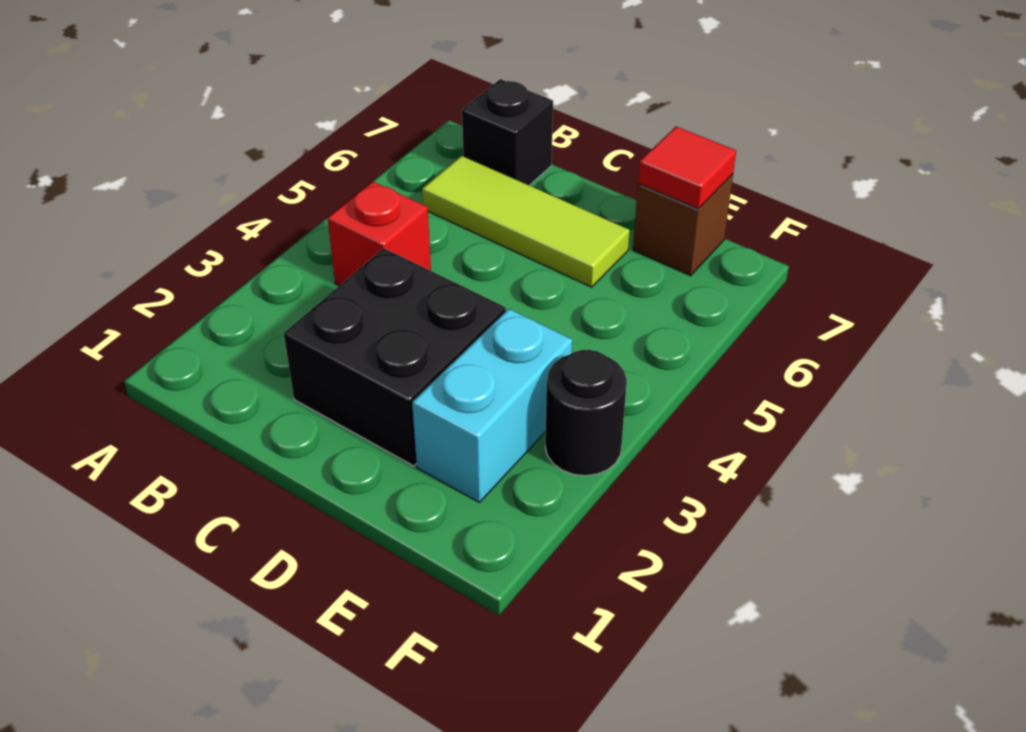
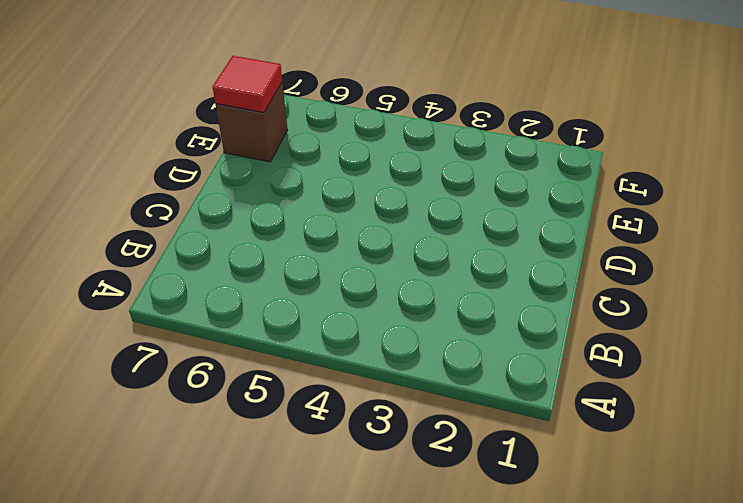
none -> red brick B4 level 1
none -> lime tile B6:D6 level 1

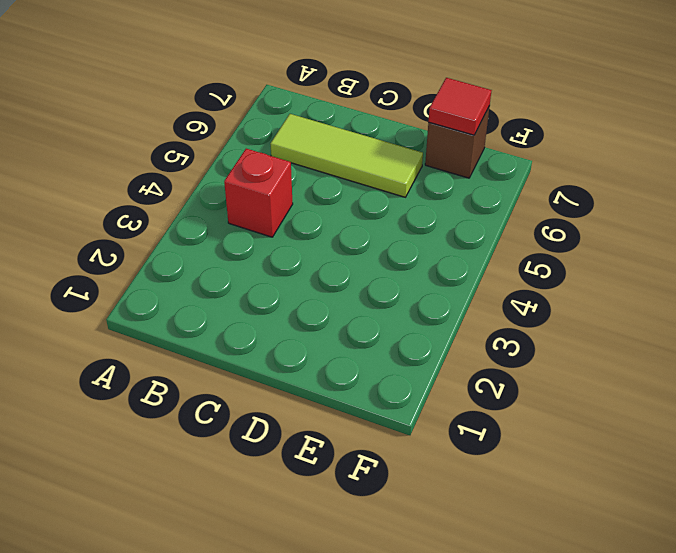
none -> black brick B7 level 1
none -> black brick C2:D3 level 1

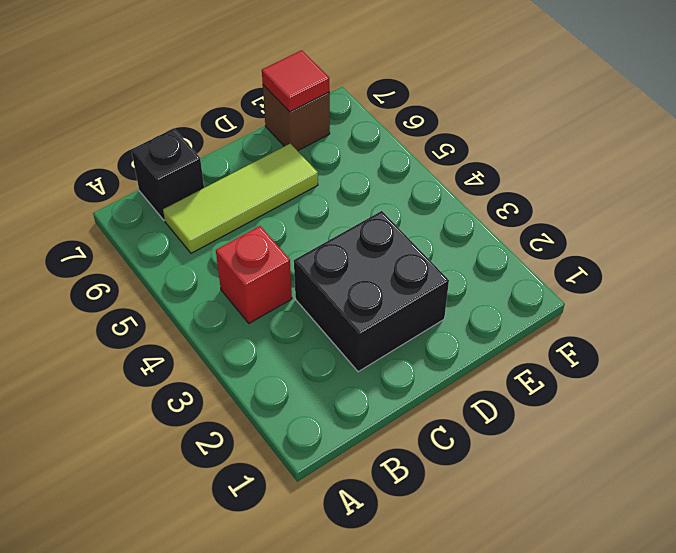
none -> cyan brick E2:E3 level 1
none -> black round brick F3 level 1

